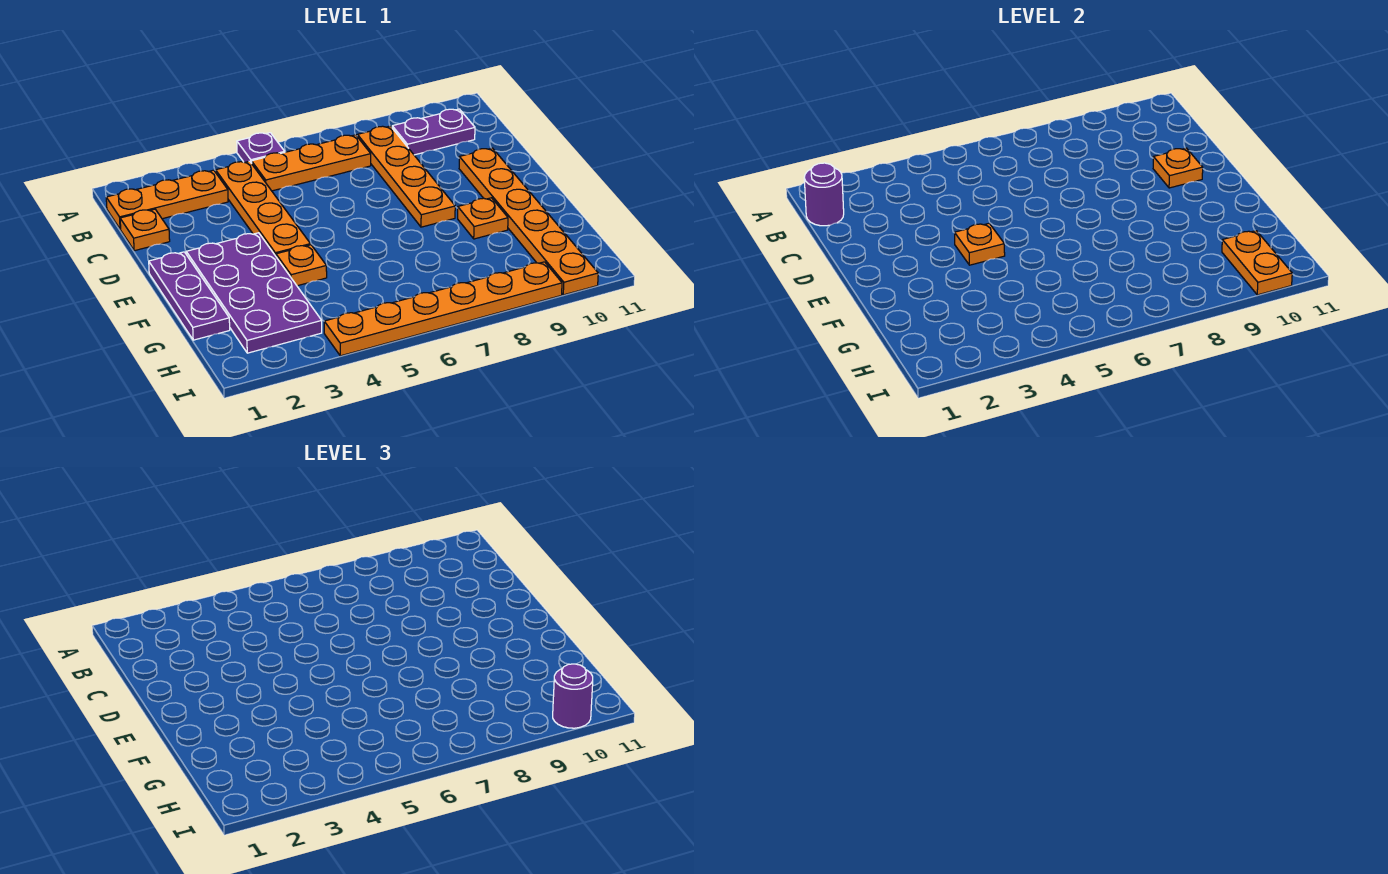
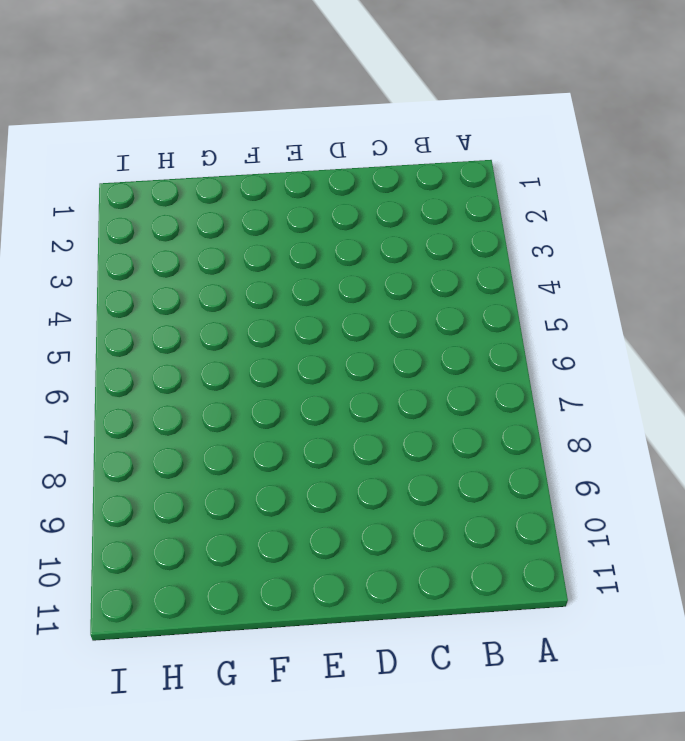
none -> purple plate A5 level 1
none -> orange plate B1:B3 level 1
none -> orange plate B4:E4 level 1

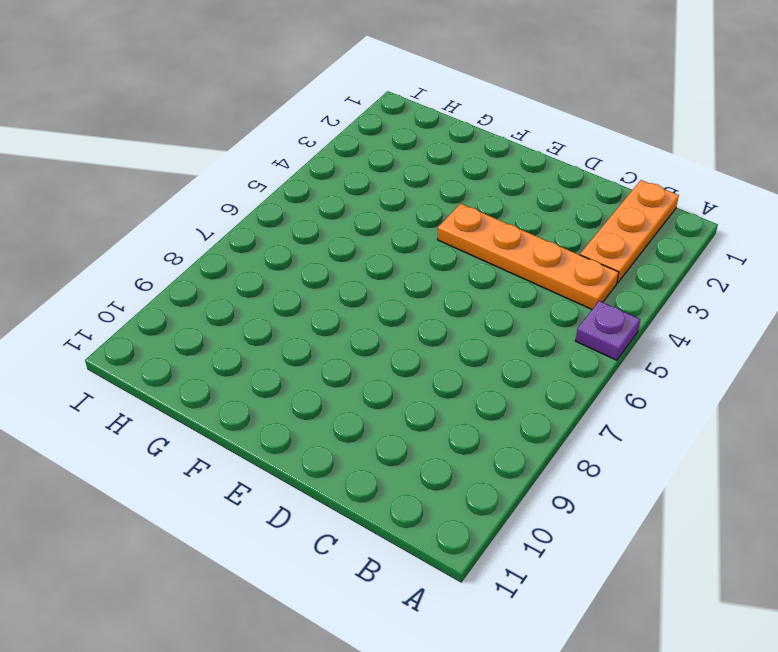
none -> orange plate B5:B7 level 1
none -> orange plate B8:E8 level 1
none -> purple plate B9:B10 level 1

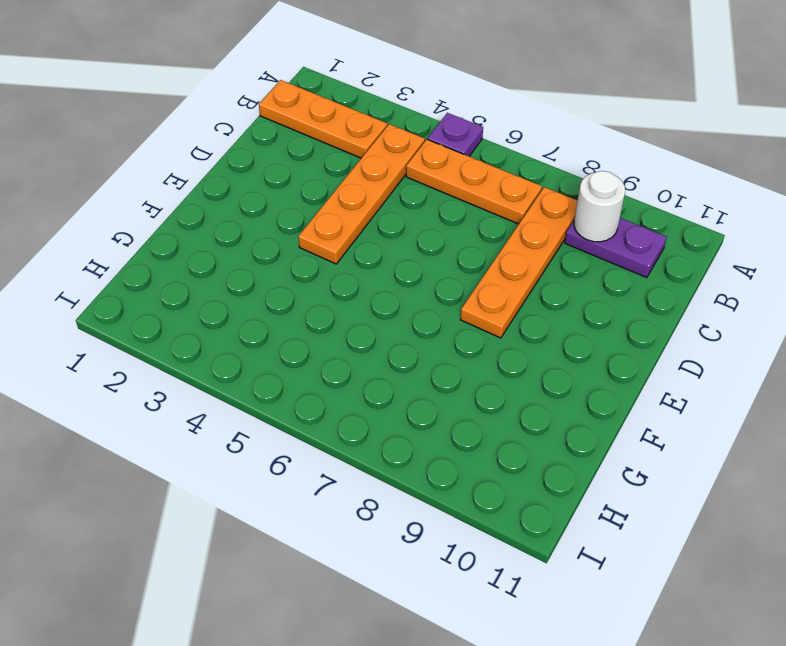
white round brick B9 level 2 -> none
none -> orange plate C1 level 1
none -> orange plate D10:I10 level 1
none -> purple plate E1:G1 level 1

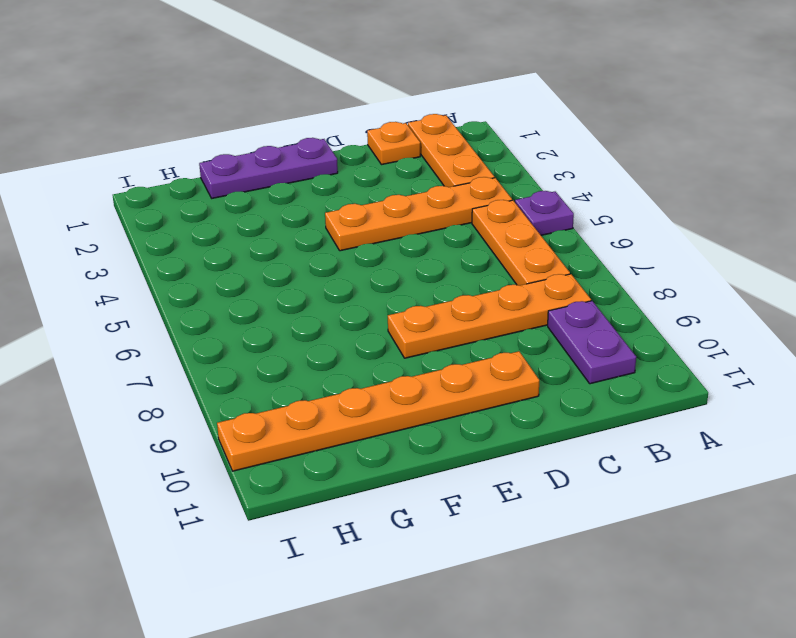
none -> purple plate E2:H3 level 1
none -> orange plate F4 level 1
none -> orange plate F9 level 1

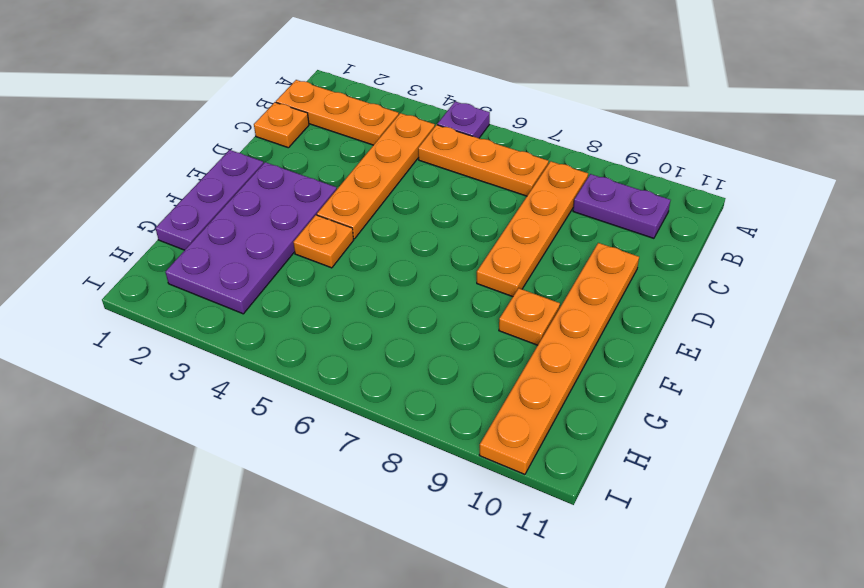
none -> orange plate I4:I9 level 1
none -> purple round brick B1 level 2
none -> orange plate D10 level 2

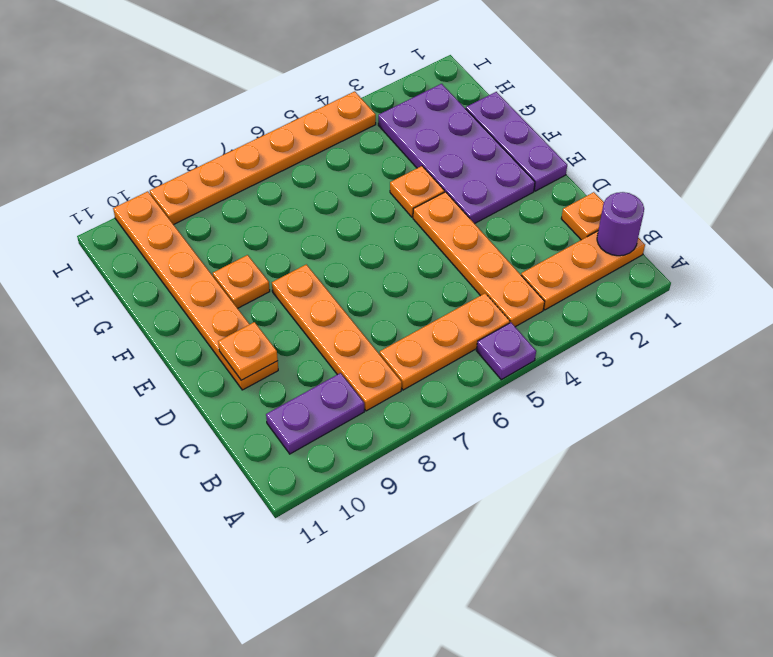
none -> orange plate E4 level 2
none -> orange plate H10:I10 level 2
none -> purple round brick I10 level 3

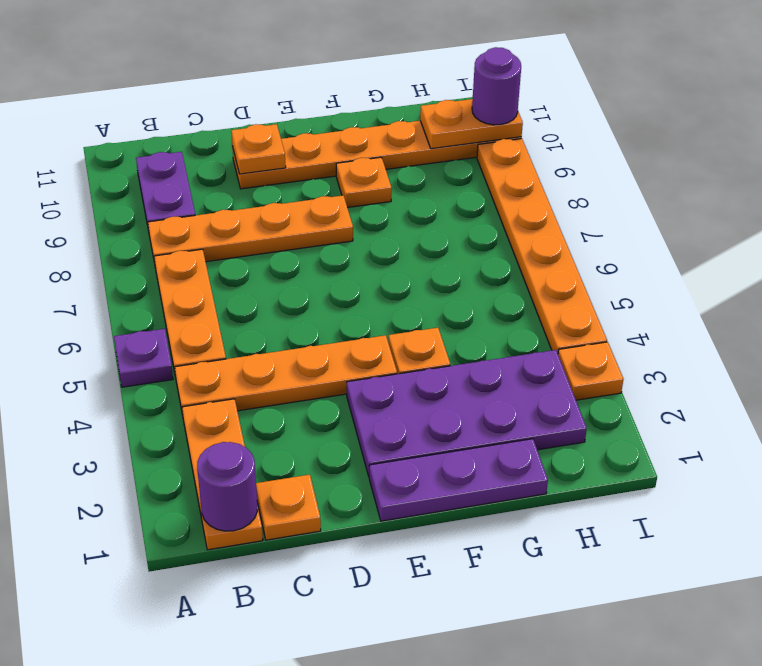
orange plate I3 level 1 -> orange plate E4 level 2

